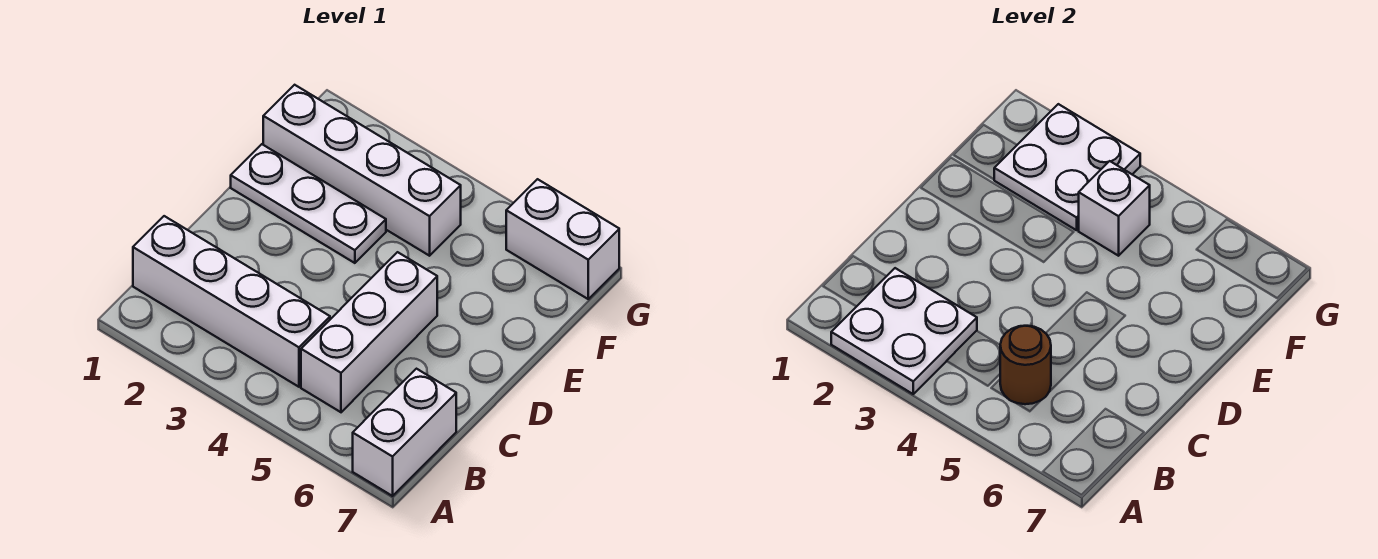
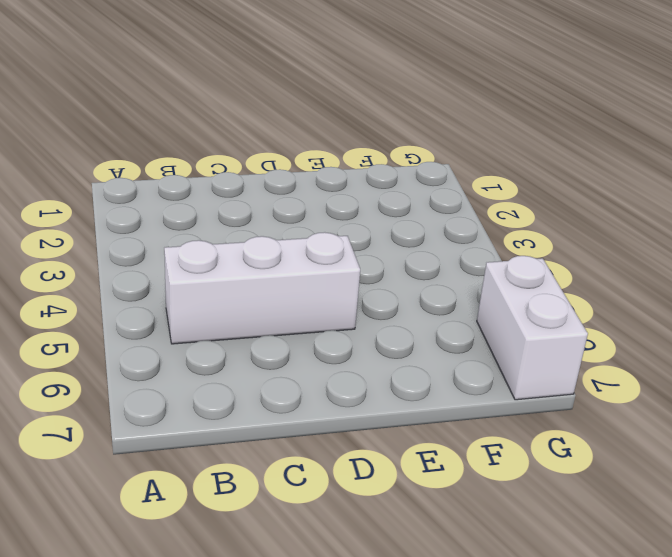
none -> white brick A7:B7 level 1
none -> white brick B1:B4 level 1

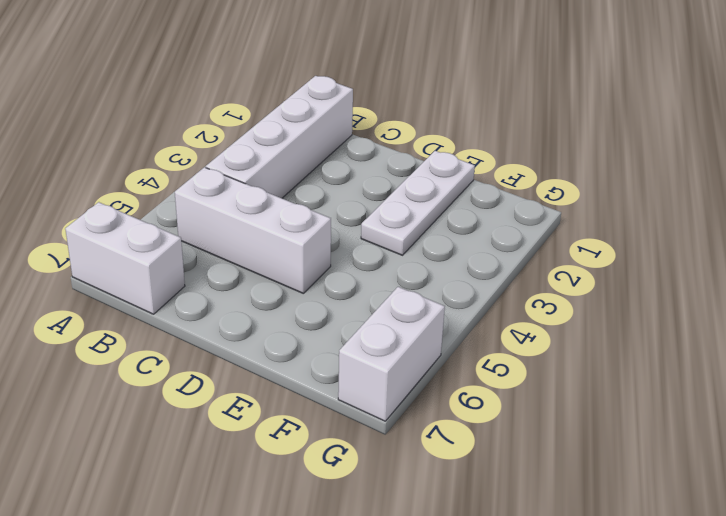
none -> white brick F1:F4 level 1
none -> white plate A2:B3 level 2

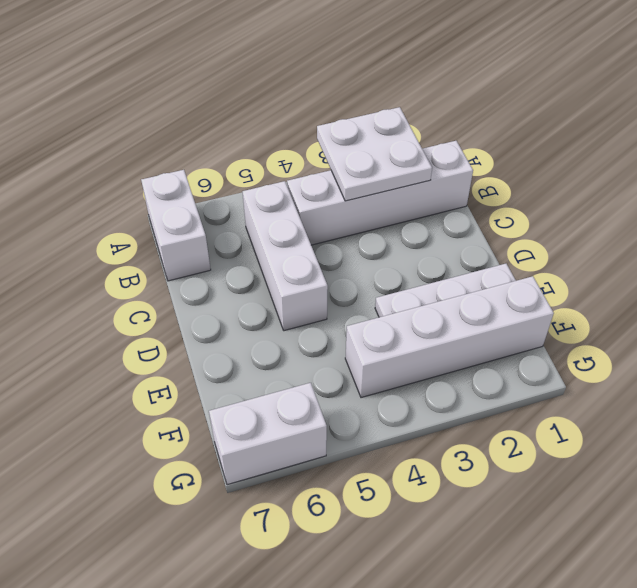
none -> brown round brick B5 level 2
none -> white plate F2:G3 level 2

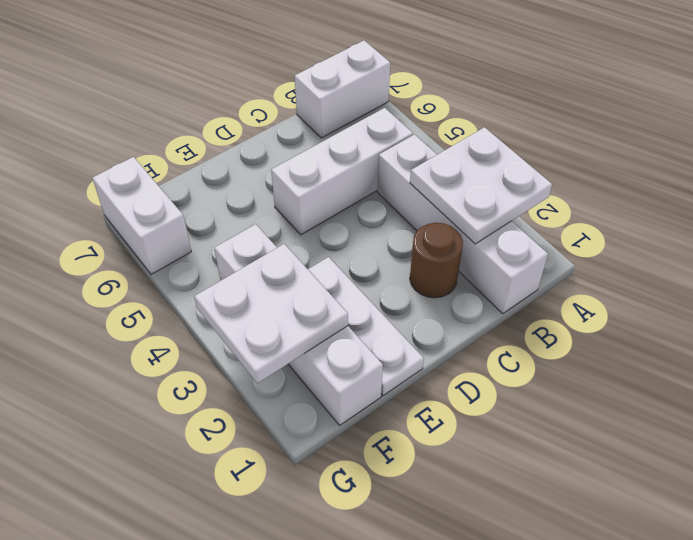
brown round brick C2 level 1 -> brown round brick B5 level 2
none -> white brick F4 level 2

